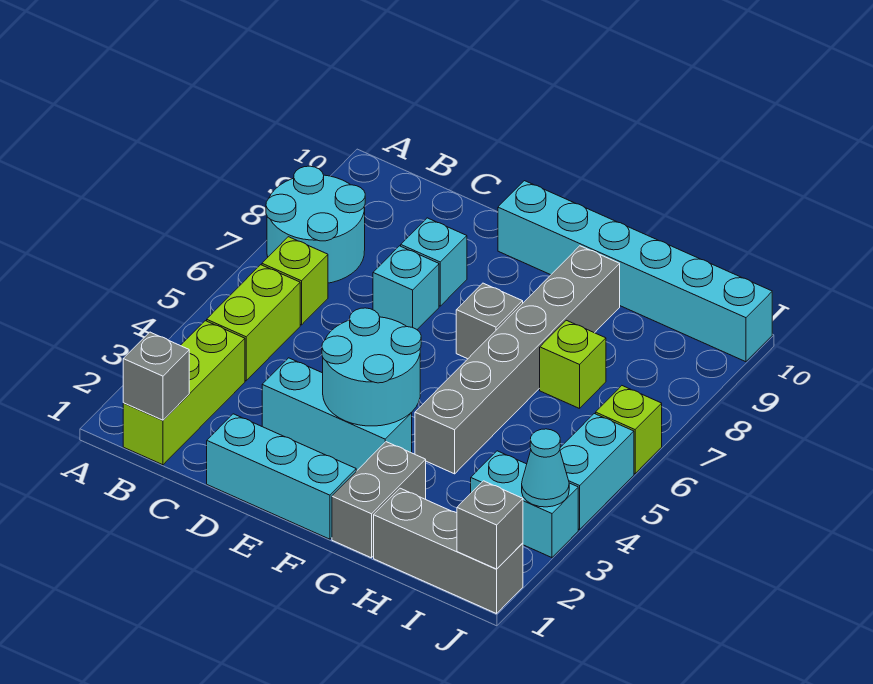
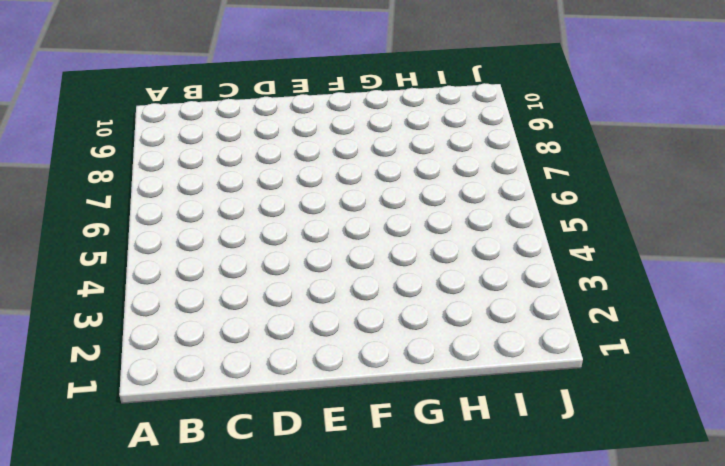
none -> cyan round brick A7:B8 level 1
none -> lime brick B1:B3 level 1
none -> lime brick B4:B5 level 1

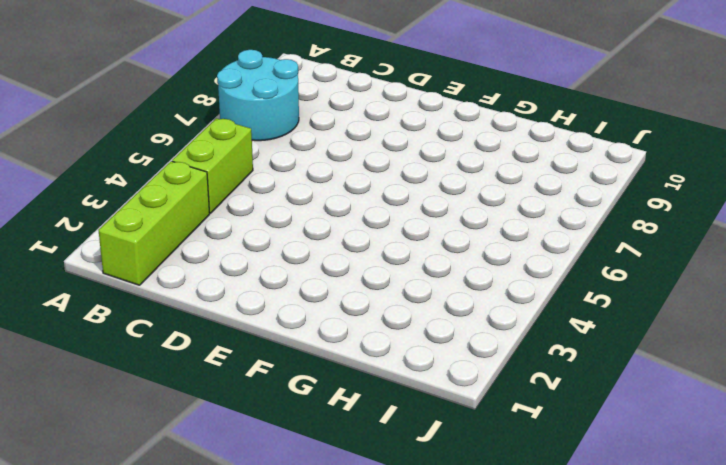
none -> lime brick B6 level 1
none -> cyan brick D1:F1 level 1
none -> cyan brick D3:F3 level 1

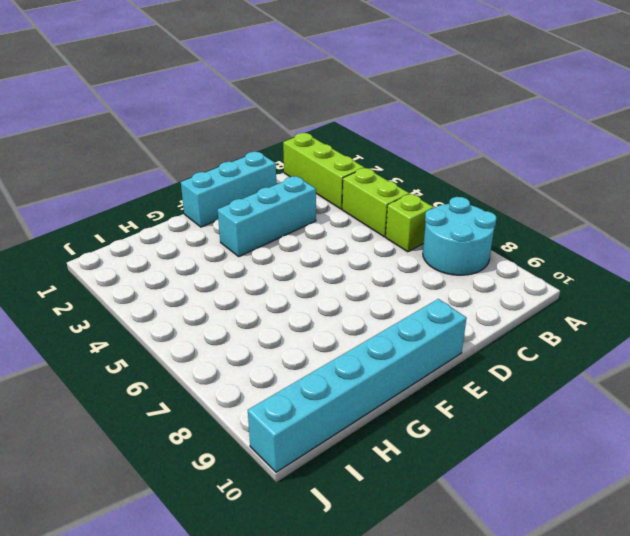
none -> cyan brick D7 level 1
none -> cyan brick D8 level 1
none -> grey brick F7 level 1

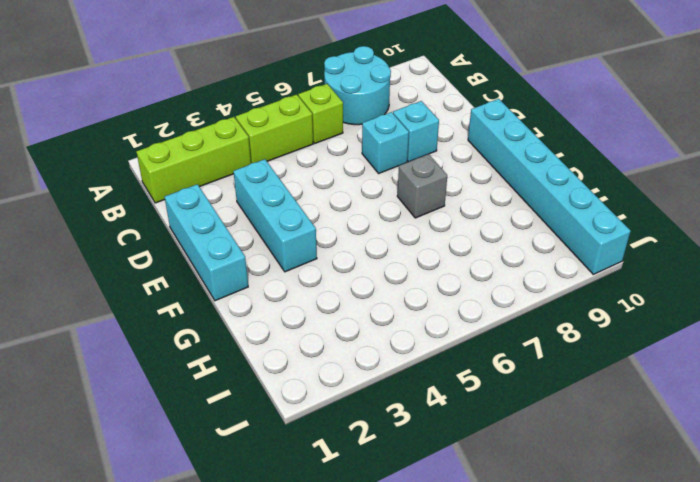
none -> grey brick G1:G2 level 1
none -> grey brick G4:G9 level 1
none -> grey brick H1:J1 level 1

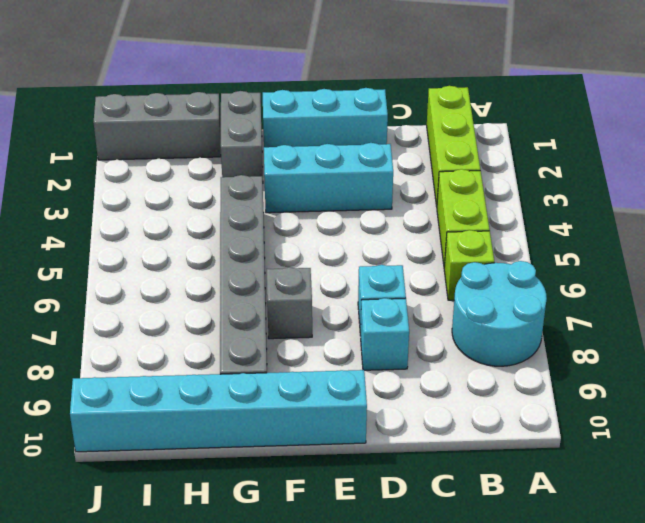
none -> lime brick H7 level 1
none -> cyan brick I3:J3 level 1
none -> cyan brick J4:J5 level 1

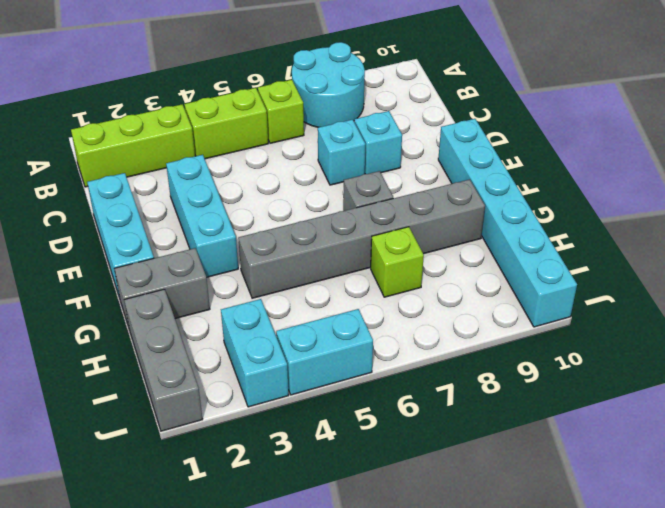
none -> lime brick J6 level 1
none -> grey brick B1 level 2
none -> cyan round brick E3:F4 level 2

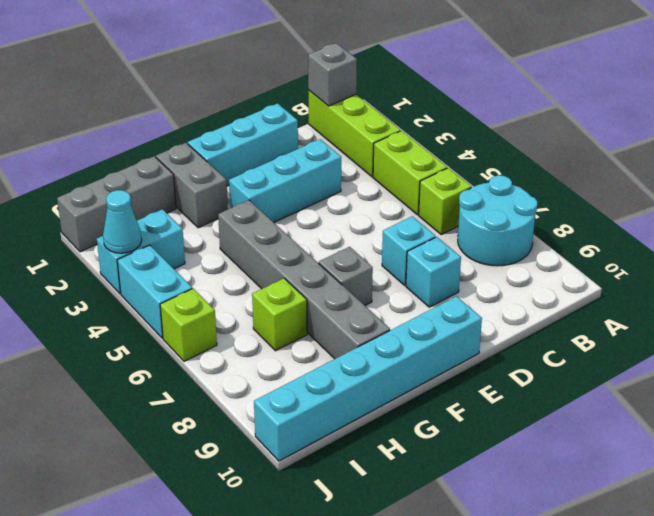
none -> cyan round brick E3:F4 level 2
none -> grey brick J1 level 2

